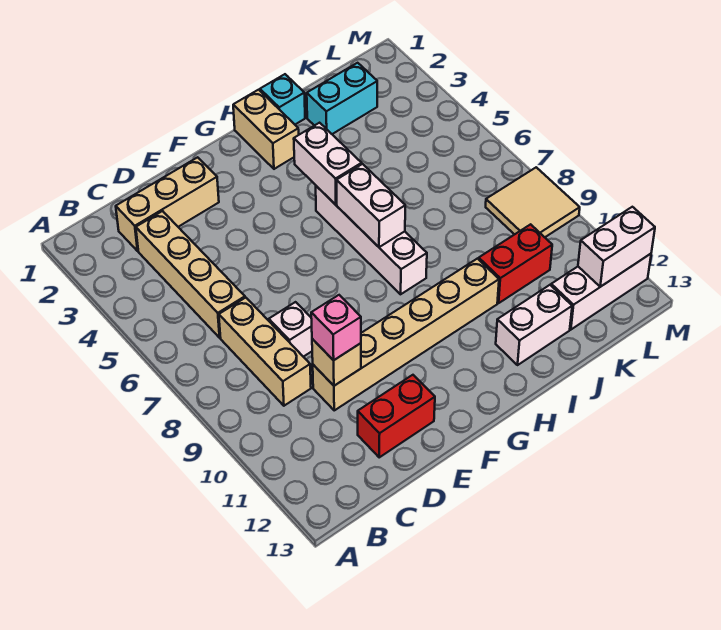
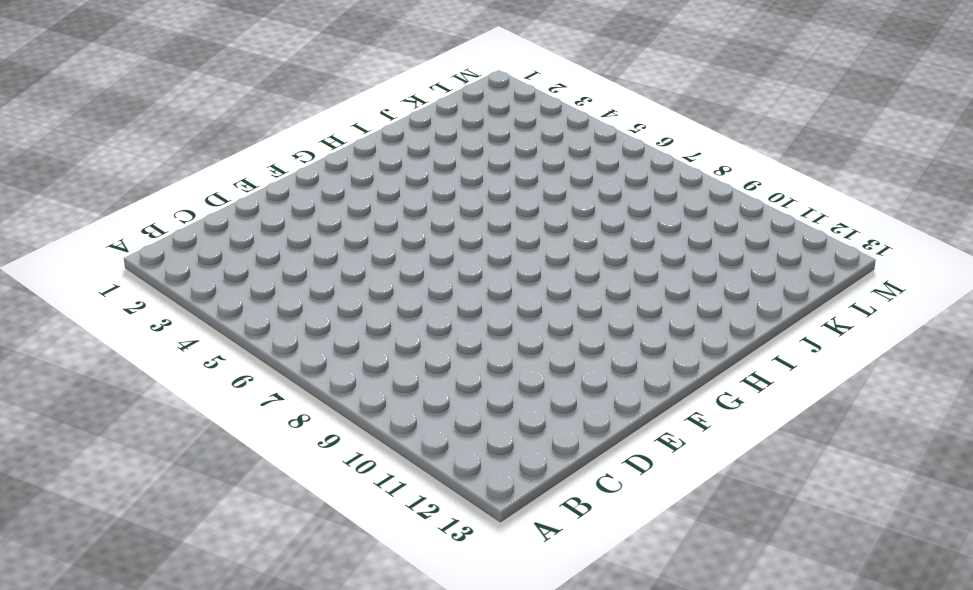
none -> tan brick C2:E2 level 1
none -> tan brick C3:C6 level 1
none -> tan brick C7:C9 level 1

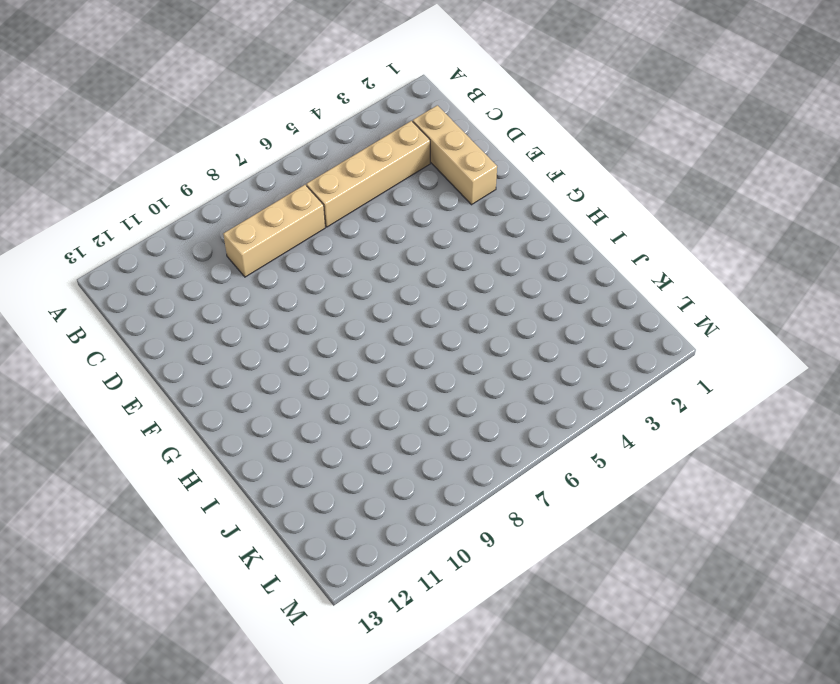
none -> white brick D8 level 1
none -> tan brick D10:I10 level 1
none -> red brick D12:E12 level 1

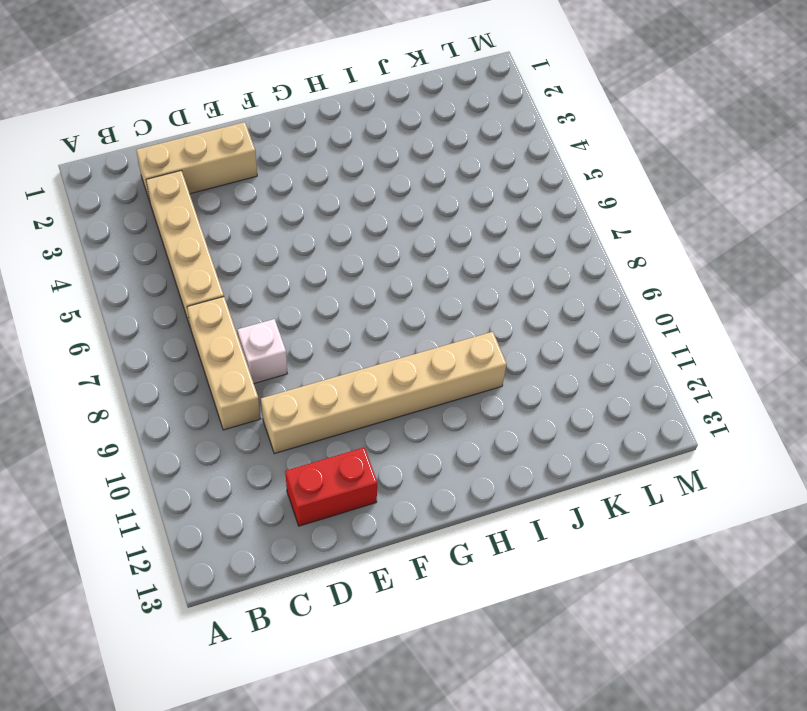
none -> tan brick H1:H2 level 1
none -> white brick H5:H8 level 1
none -> cyan brick I1 level 1

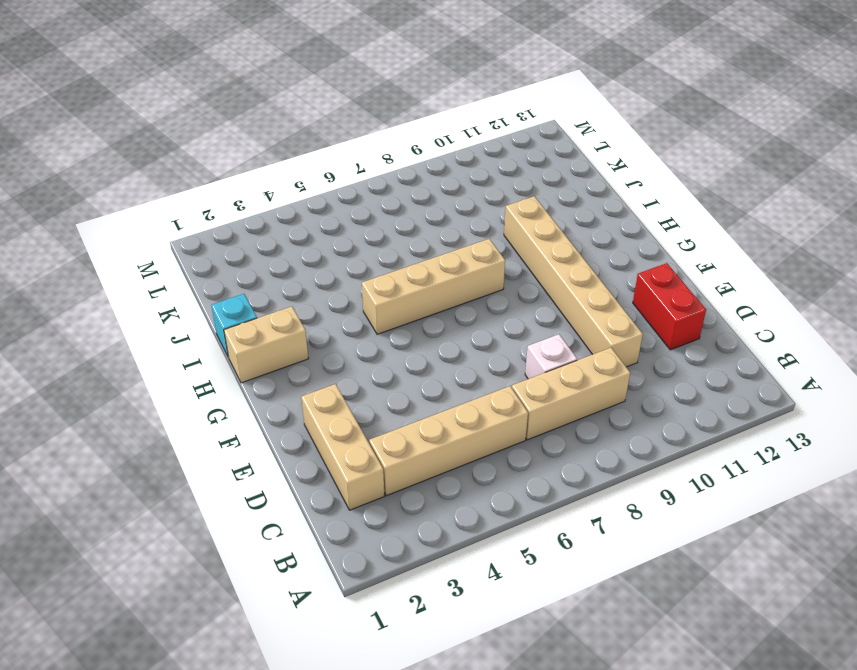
tan brick H5:H8 level 1 -> white brick H5:H8 level 1
none -> white brick I12:J12 level 1
none -> cyan brick J2:K2 level 1
none -> red brick J10:K10 level 1

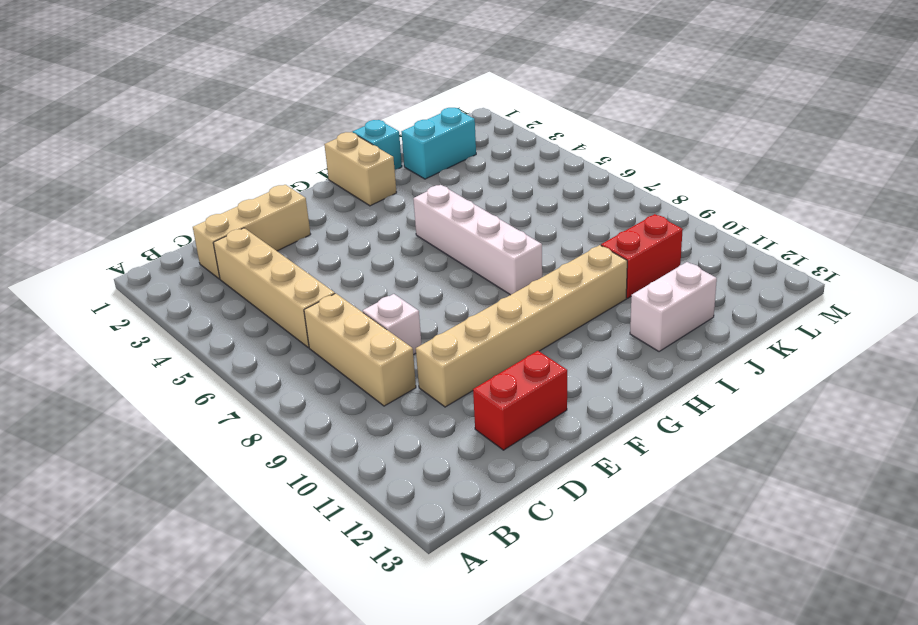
none -> white brick K12:M12 level 1
none -> tan tile L8:M9 level 1
none -> tan brick D10 level 2

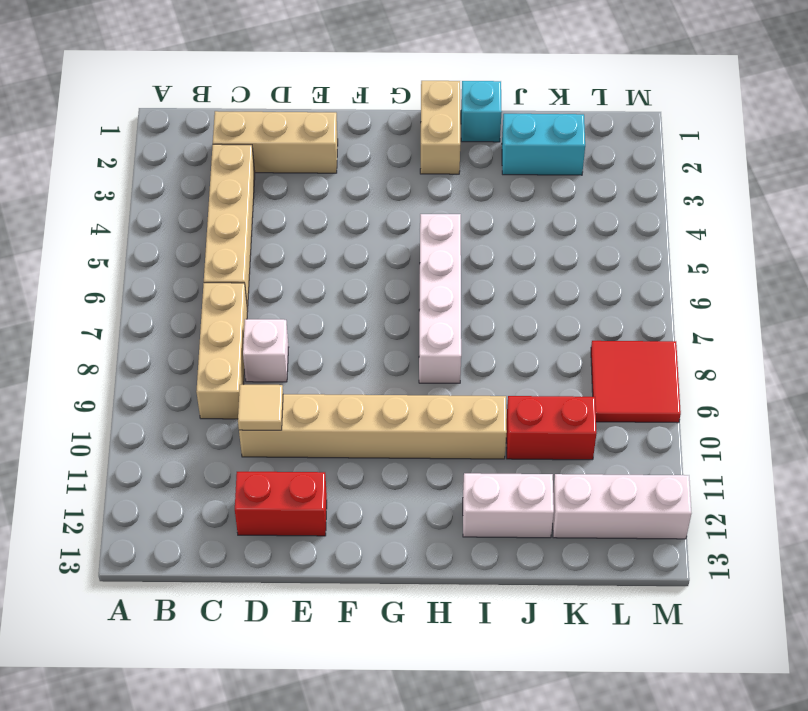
tan tile D10 level 2 -> tan brick D10 level 2
red tile L8:M9 level 1 -> tan tile L8:M9 level 1
none -> white brick H4:H5 level 2
none -> white brick H6:H7 level 2
none -> white brick L12:M12 level 2

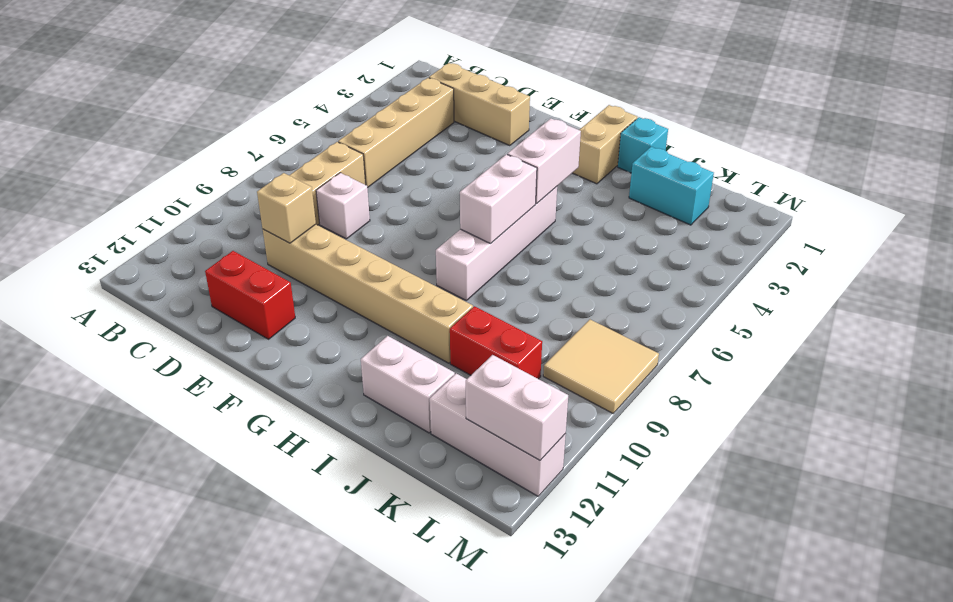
none -> pink brick D10 level 3

